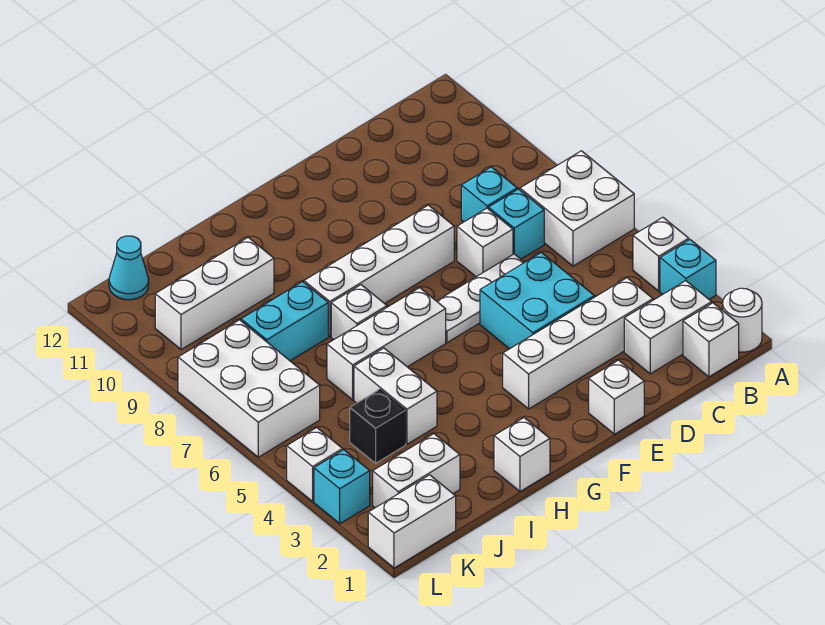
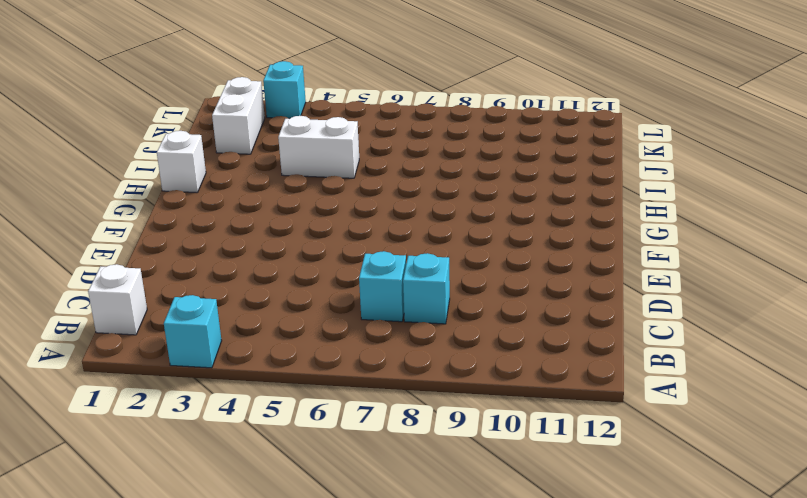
none -> white round brick A1 level 1
none -> white brick A4 level 1
none -> white brick A6:B7 level 1

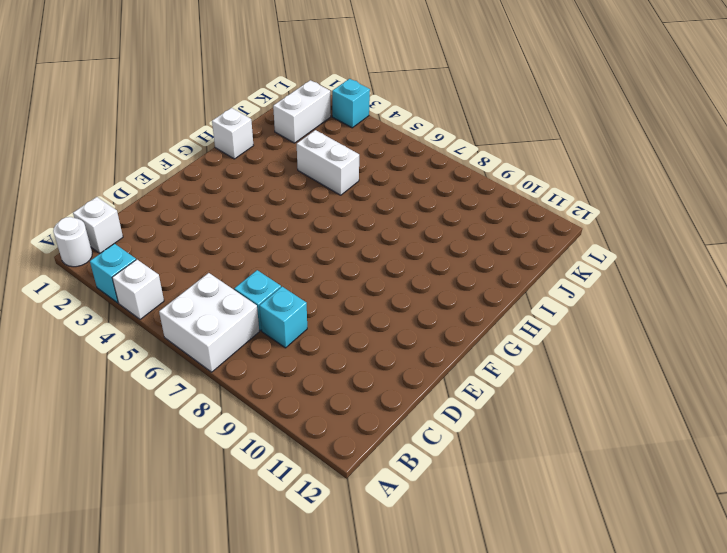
none -> white brick B2:C2 level 1
none -> white brick C3:F3 level 1
none -> cyan brick D4:E5 level 1

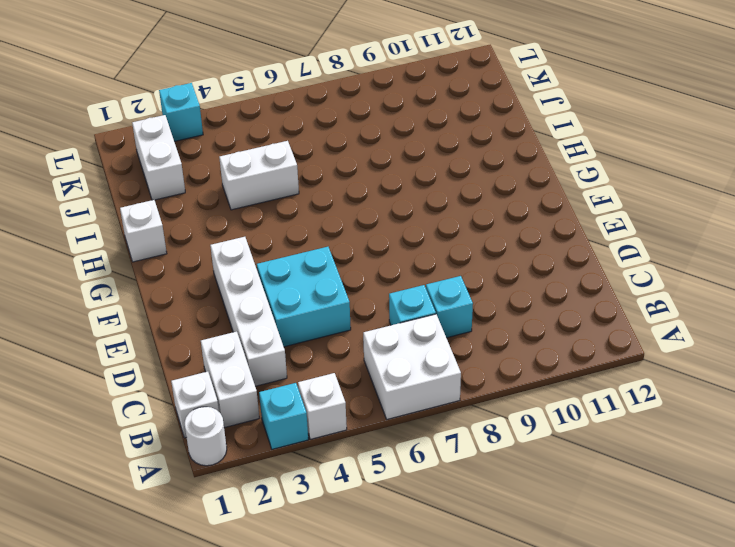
none -> white plate D6:F6 level 1
none -> white brick D7 level 1
none -> white brick E1 level 1

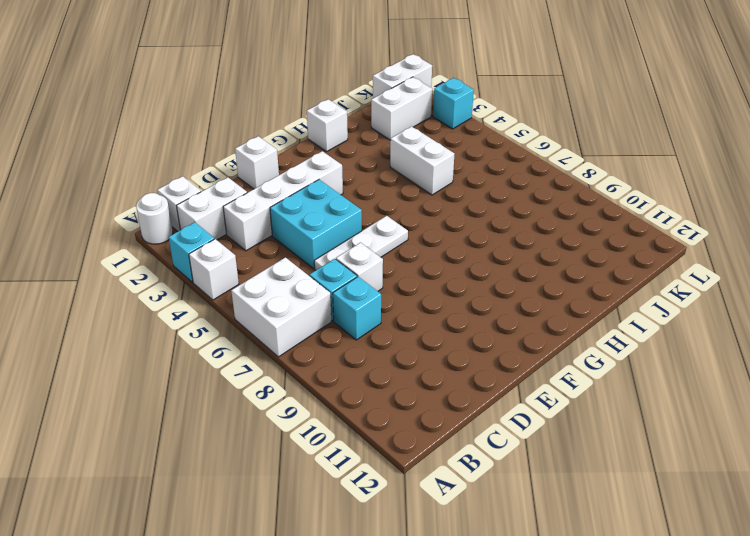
none -> white brick E8:H8 level 1
none -> white brick G6:I6 level 1
none -> white brick H7 level 1

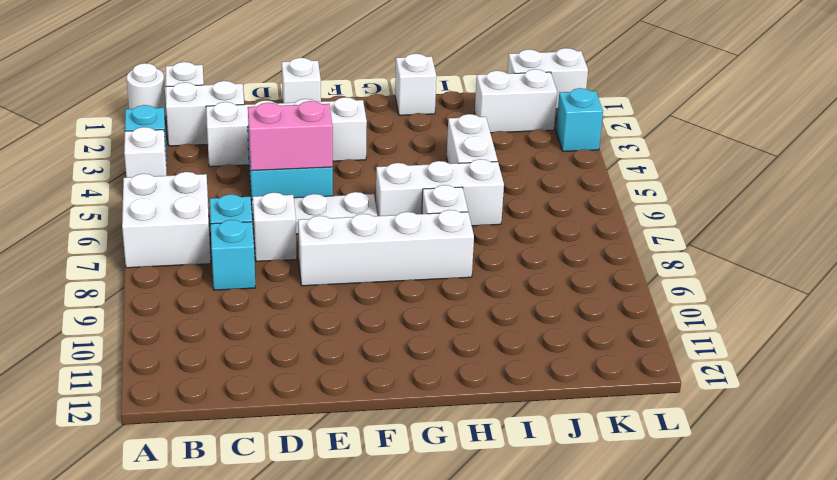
pink brick D5:E5 level 2 -> none
none -> cyan brick I8:J8 level 1
none -> white brick I10:K10 level 1
none -> black brick J4 level 1

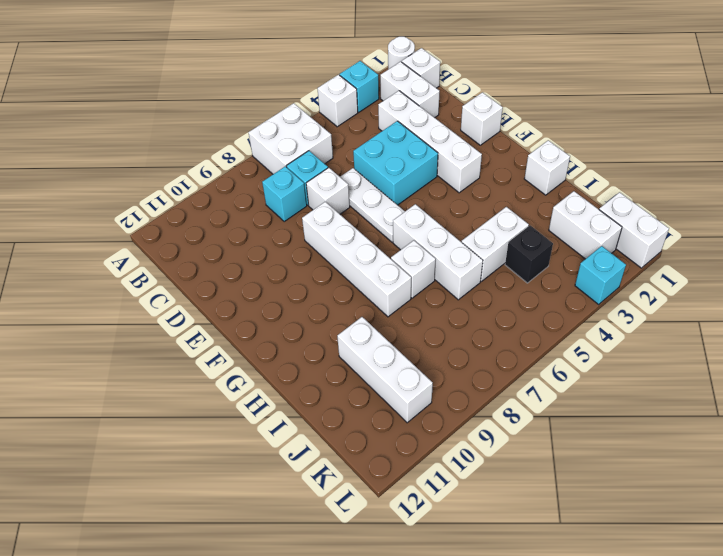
none -> cyan brick I8:J8 level 1
none -> white brick K6:L8 level 1
none -> cyan cone K12 level 1

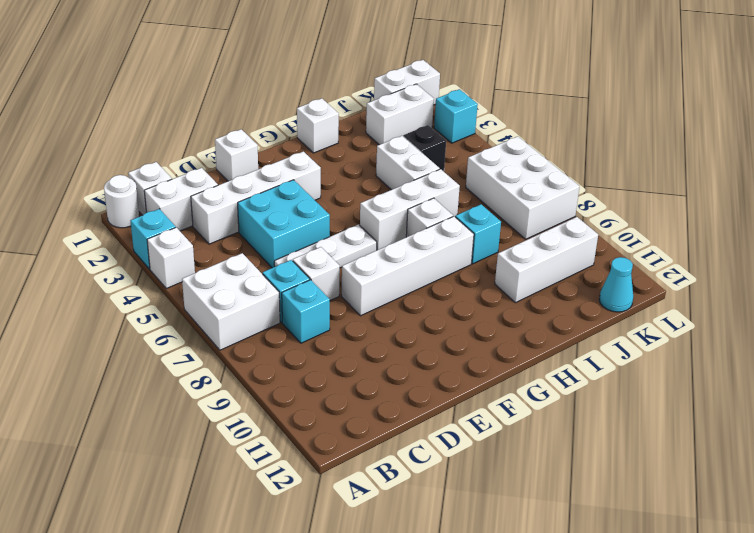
cyan brick I8 level 1 -> cyan brick I8:J8 level 1
none -> white brick L4 level 1

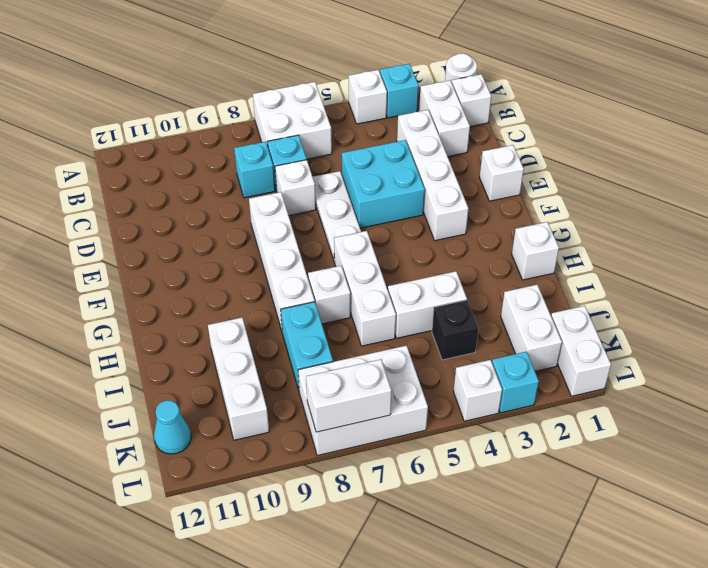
white brick L7:L8 level 2 -> none

